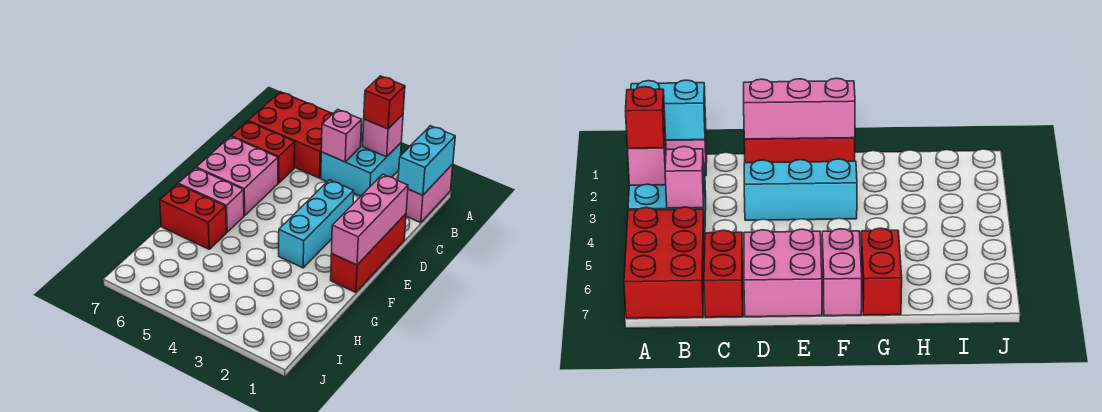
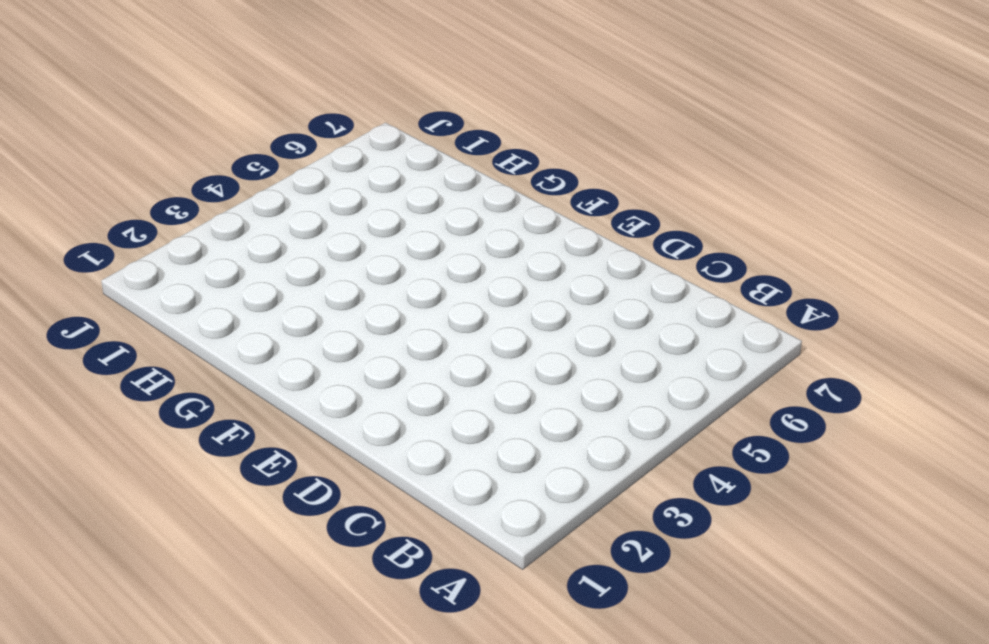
none -> pink brick A1:B1 level 1
none -> cyan brick A3:B4 level 1
none -> red brick A5:B7 level 1

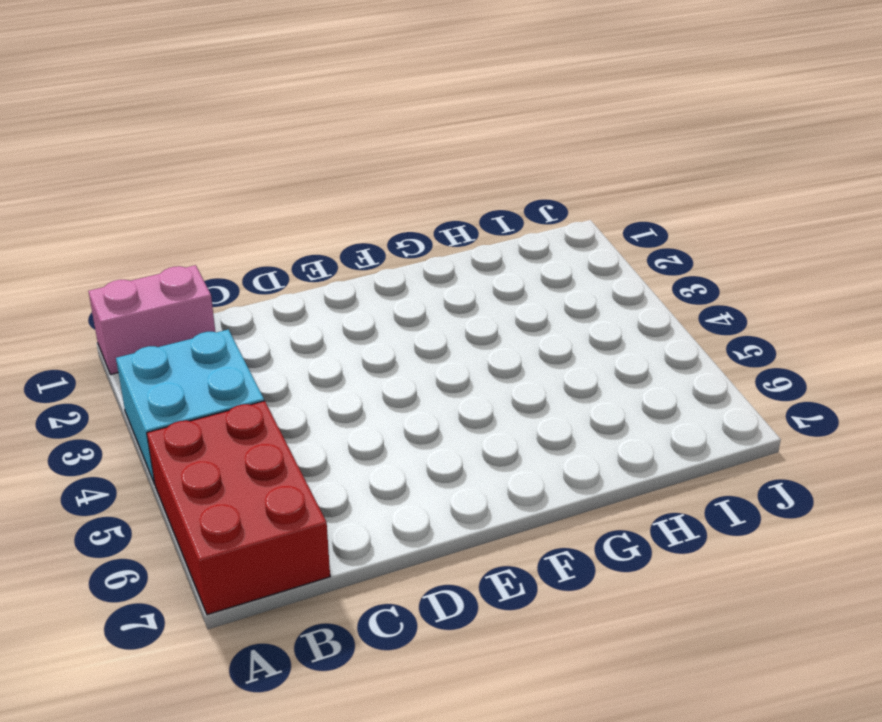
none -> red brick C6:C7 level 1
none -> red brick D1:F1 level 1
none -> cyan brick D3:F3 level 1

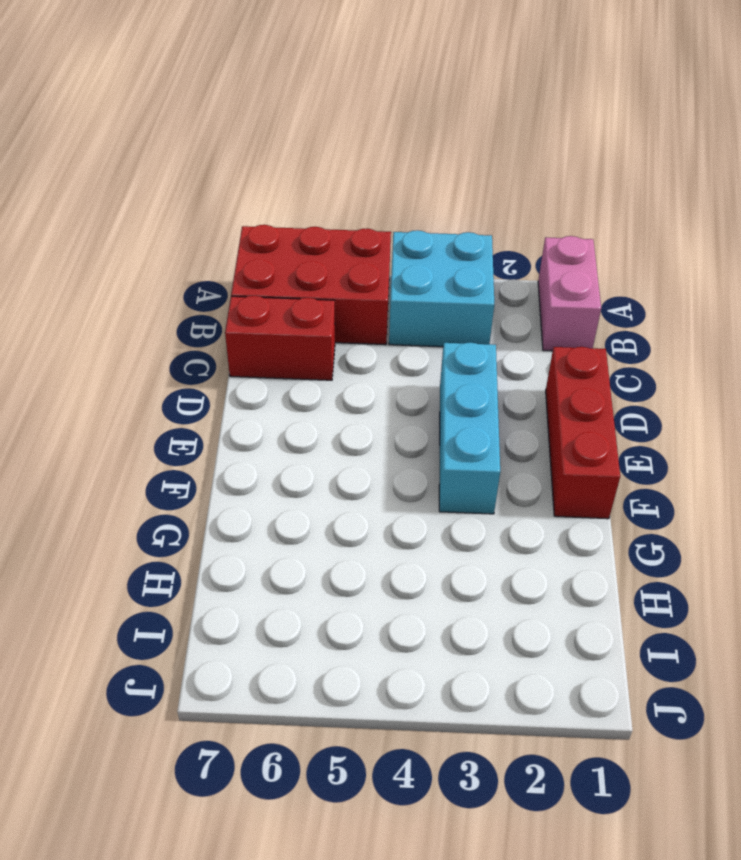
none -> pink brick D6:E7 level 1
none -> pink brick F6:F7 level 1
none -> red brick G6:G7 level 1

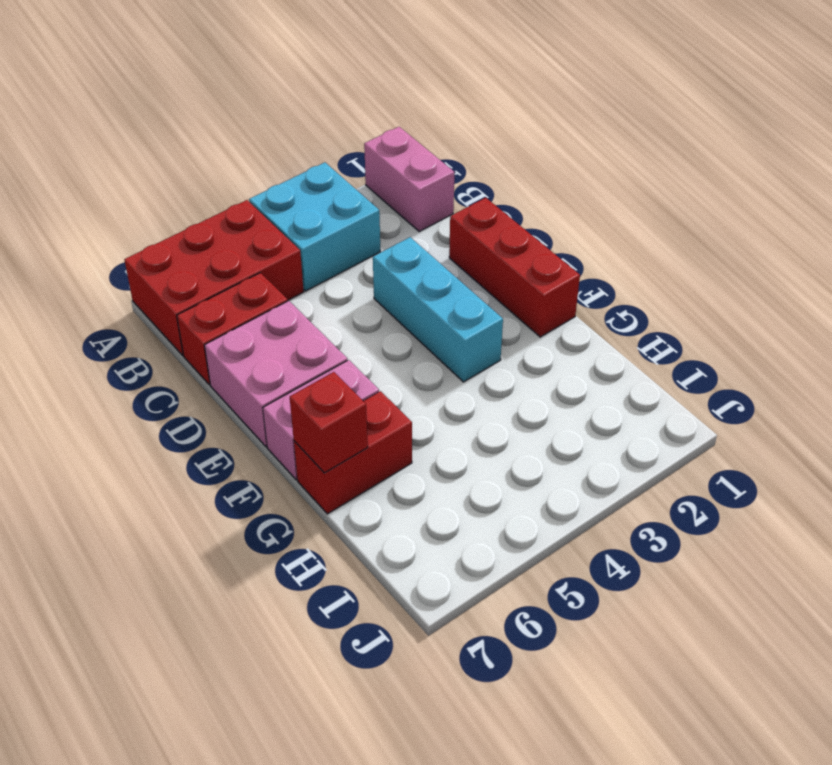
red brick G7 level 2 -> red brick A3 level 3
none -> cyan brick A1:B1 level 2
none -> pink brick A3 level 2
none -> pink brick B4 level 2

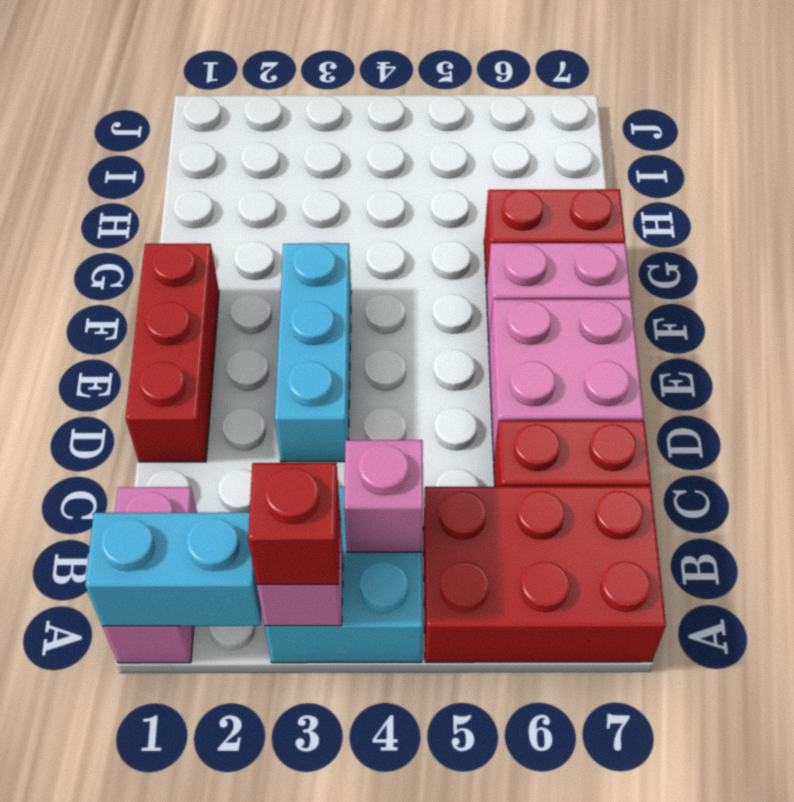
cyan brick A1:A2 level 2 -> cyan brick A1:B1 level 2
none -> pink brick D1:F1 level 2

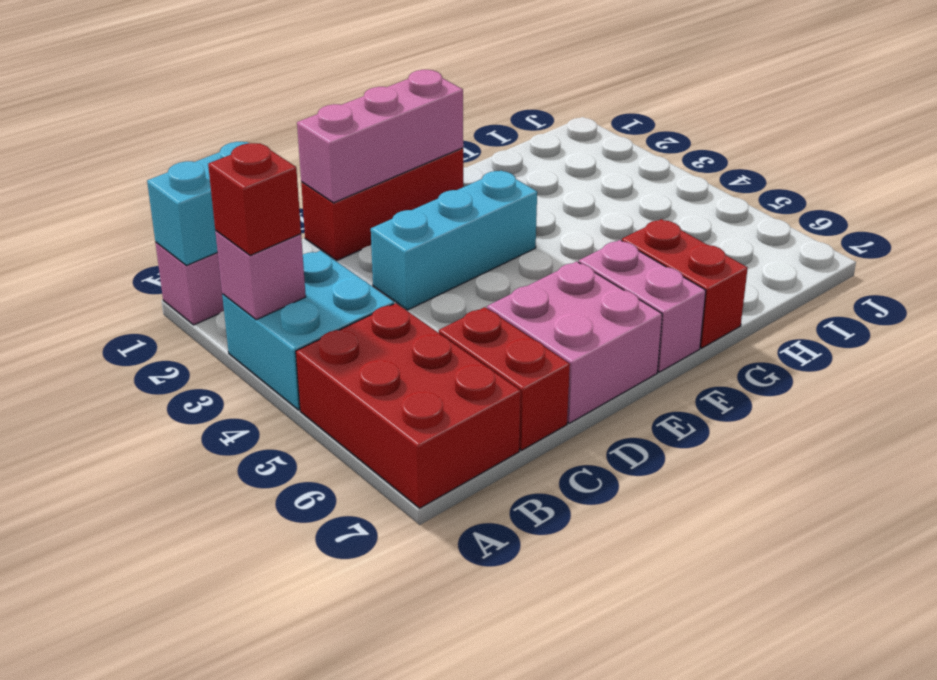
none -> pink brick B4 level 2

